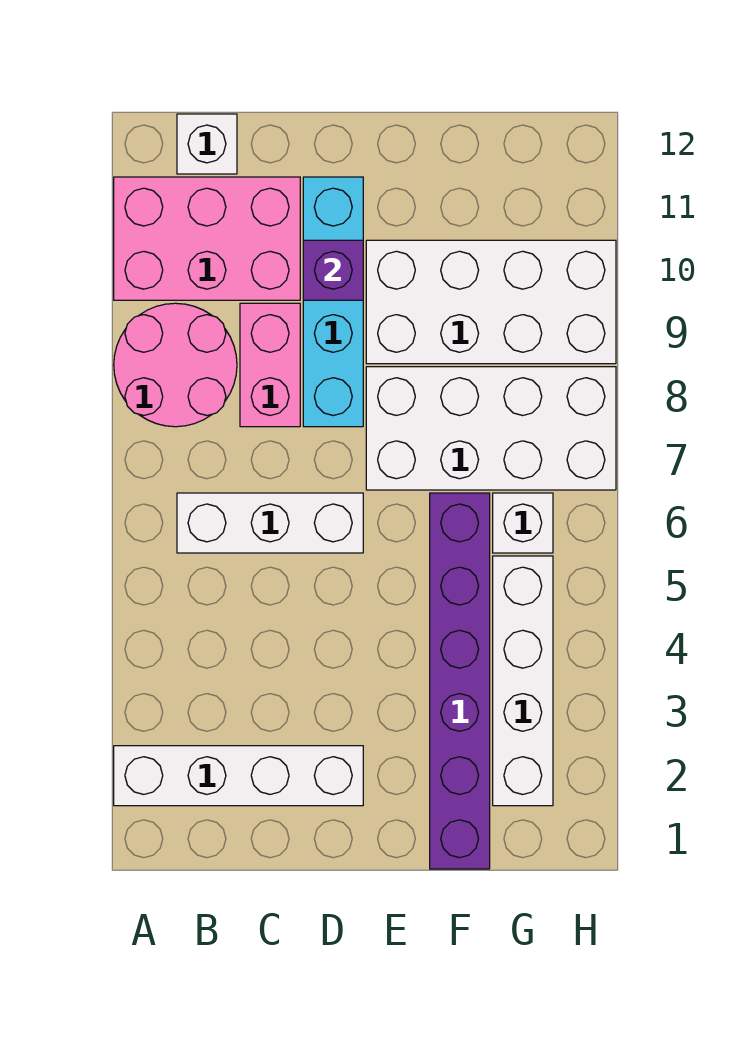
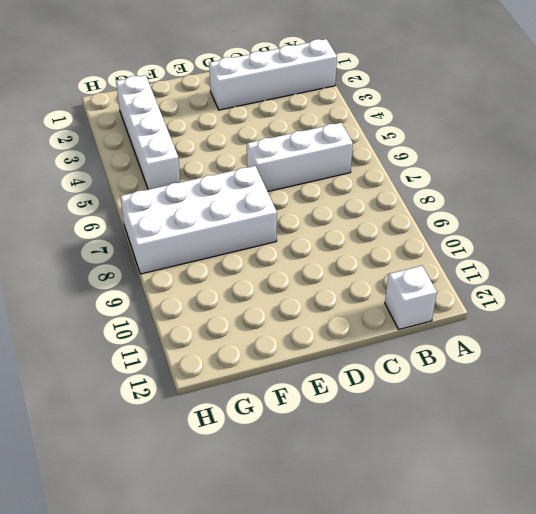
none -> pink round brick A8:B9 level 1
none -> pink brick A10:C11 level 1
none -> pink brick C8:C9 level 1

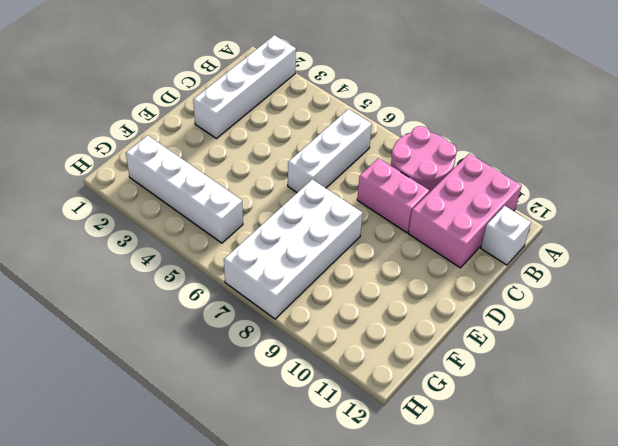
none -> cyan brick D8:D11 level 1
none -> white brick E9:H10 level 1
none -> purple brick F1:F6 level 1

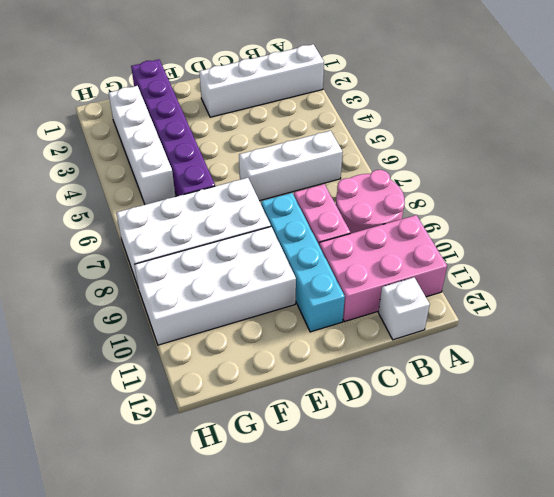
none -> white brick G6 level 1
none -> purple brick D10 level 2

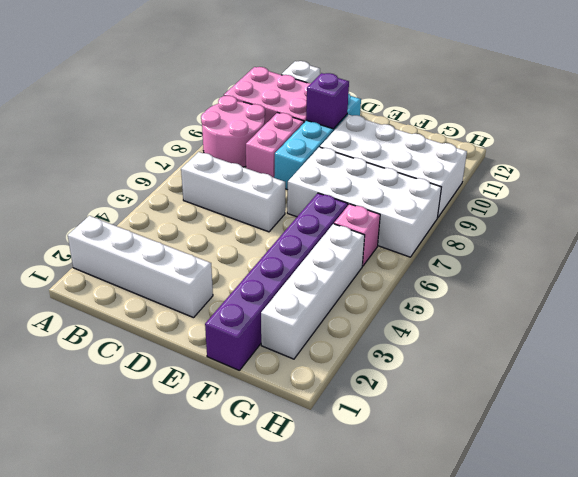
pink brick G6 level 1 -> white brick G6 level 1

